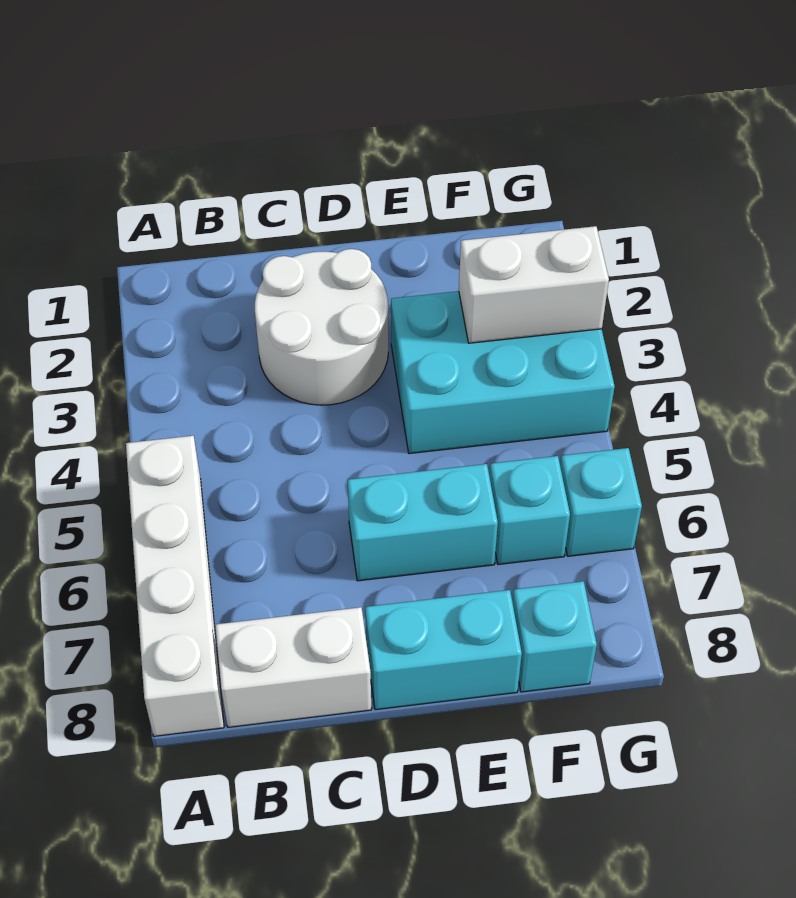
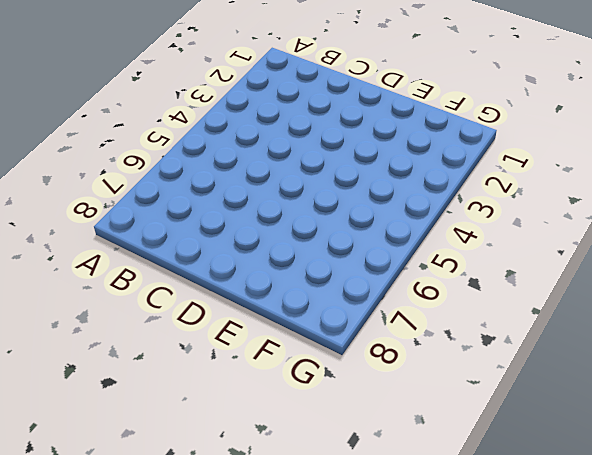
none -> white brick A5:A8 level 1
none -> white brick B8:C8 level 1

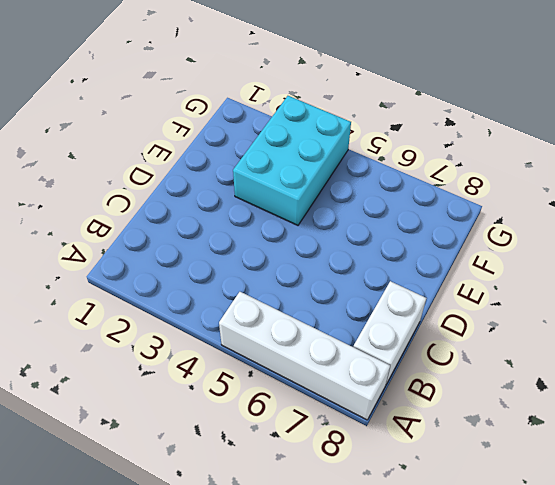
none -> white round brick C2:D3 level 1
none -> cyan brick D6:E6 level 1

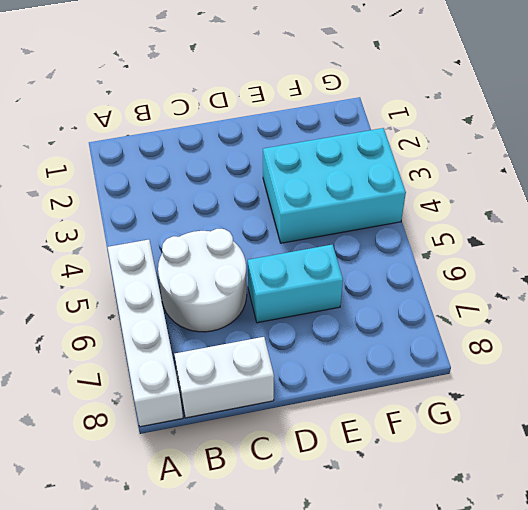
white round brick B5:C6 level 1 -> white round brick C2:D3 level 1
none -> cyan brick D8:E8 level 1
none -> cyan brick F6 level 1

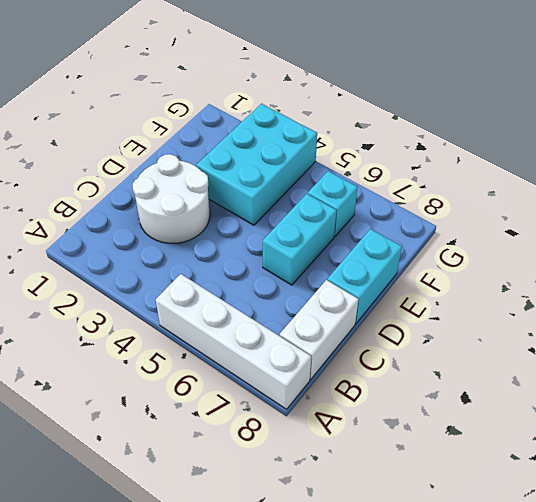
none -> cyan brick F8 level 1
none -> cyan brick G6 level 1

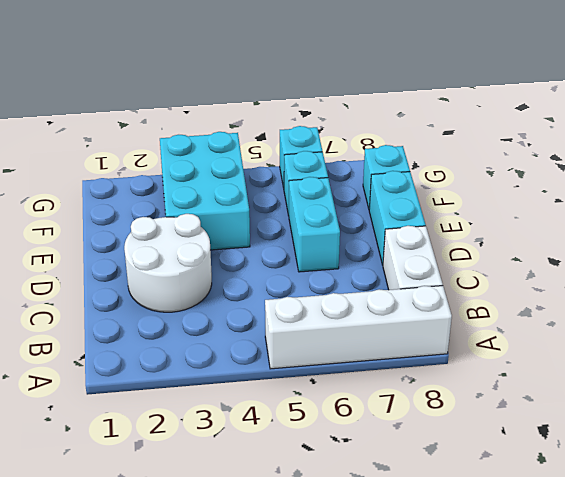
none -> white brick F3:G3 level 2

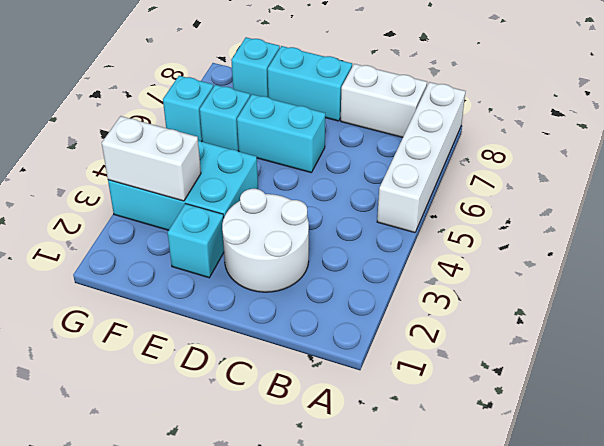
cyan brick E2 level 1 -> none

